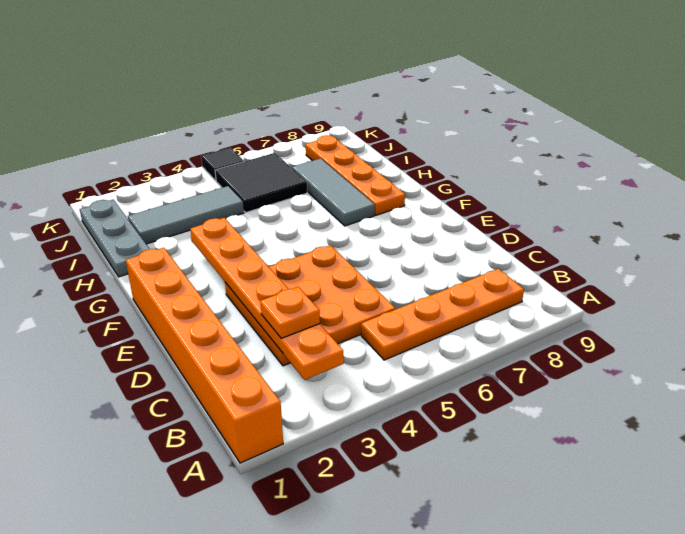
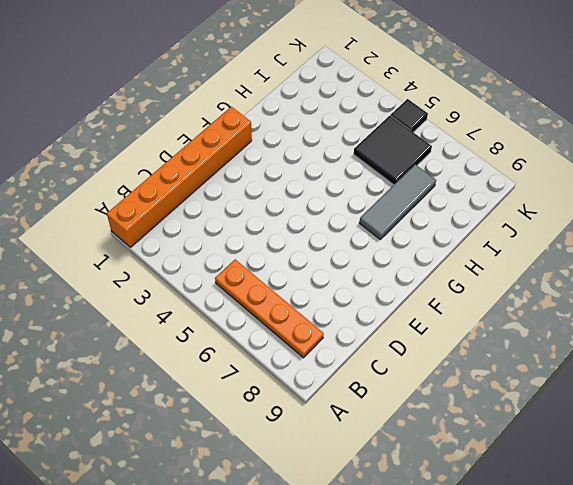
none -> orange plate C3:E5 level 1
none -> orange plate G8:J8 level 1

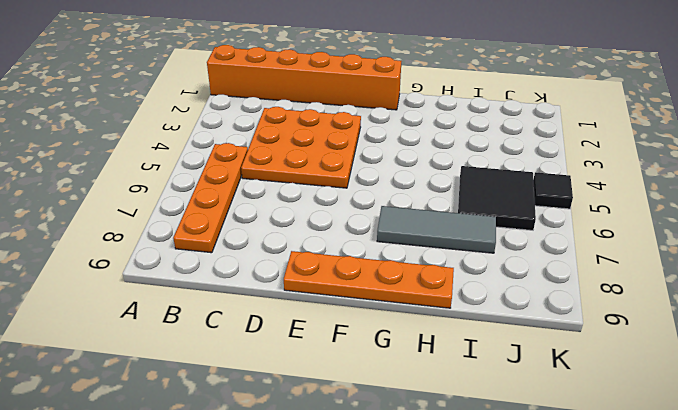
orange plate E9:H9 level 1 -> orange plate G8:J8 level 1
none -> grey plate H1:J1 level 1
none -> grey tile I2:I4 level 1

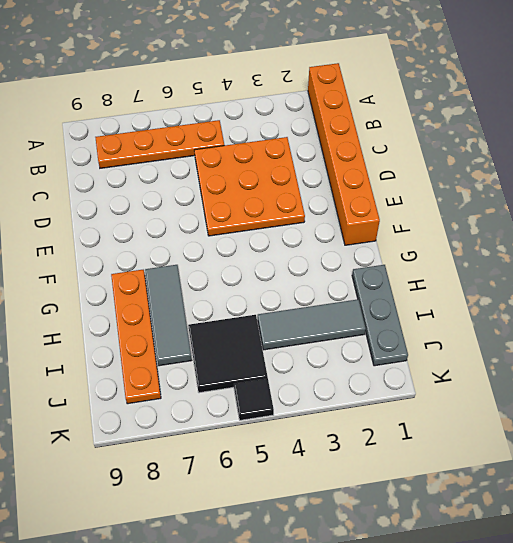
none -> orange plate B3:G3 level 2
none -> orange plate C3 level 3

